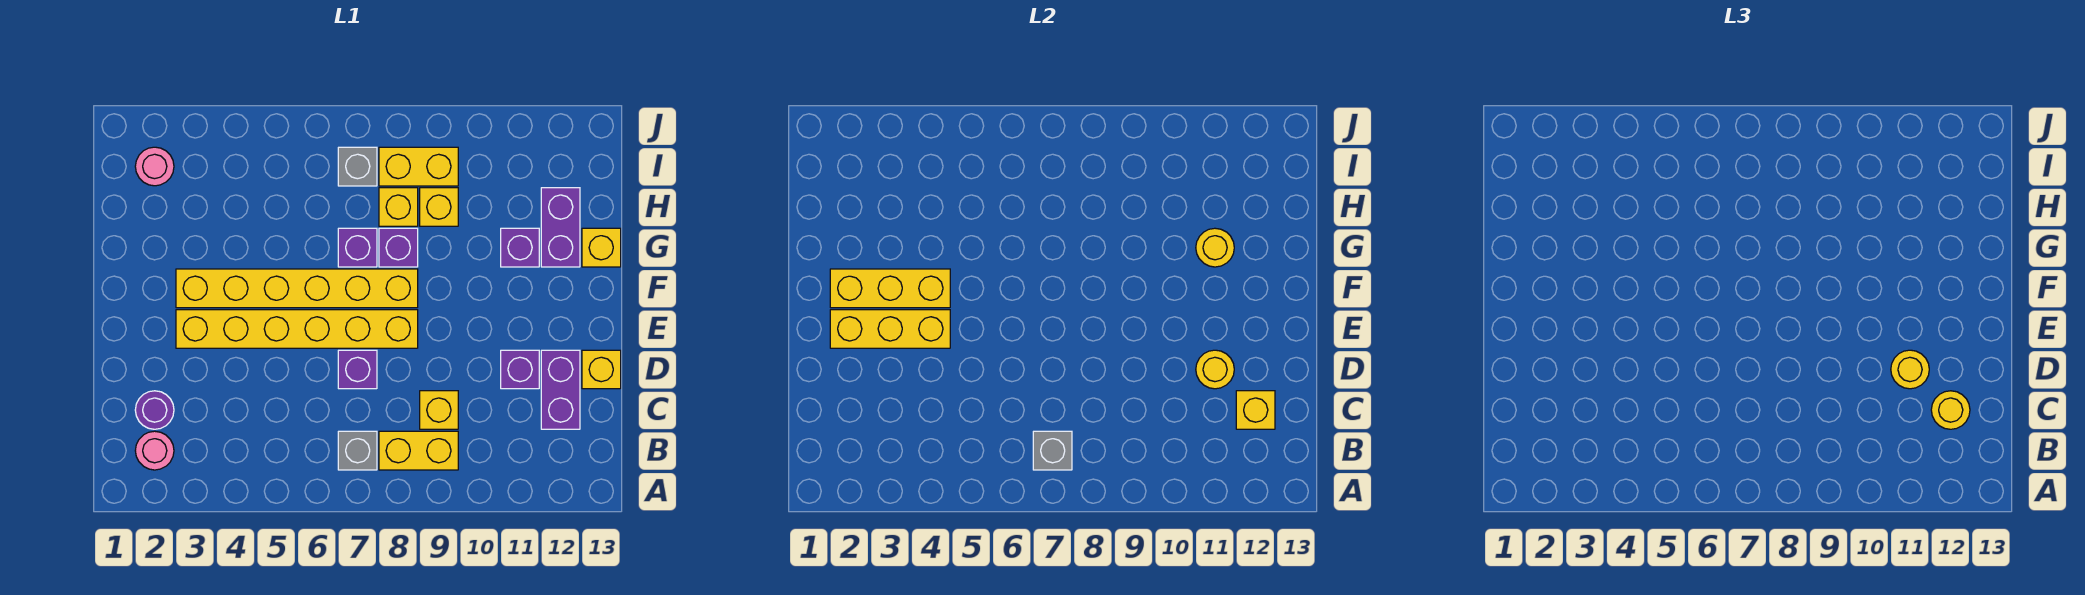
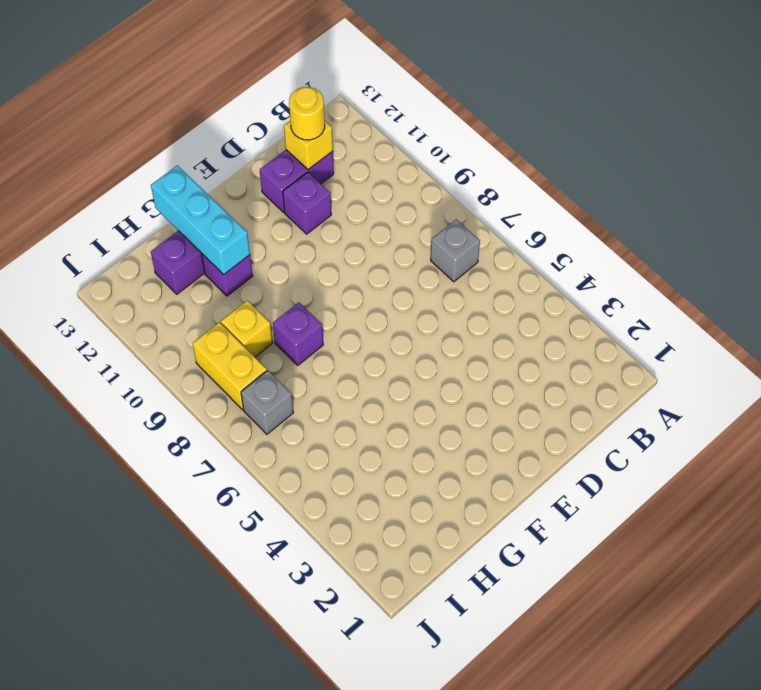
cyan brick G11:G13 level 2 -> yellow round brick G11 level 2
none -> pink round brick B2 level 1
none -> yellow brick B8:B9 level 1
none -> purple round brick C2 level 1

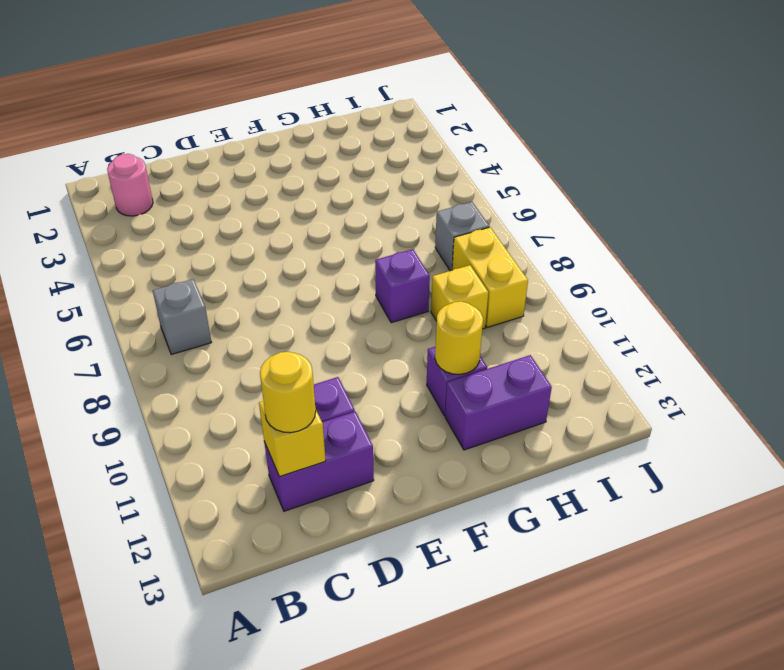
none -> yellow brick B8:B9 level 1
none -> purple round brick C2 level 1
none -> yellow brick C9 level 1

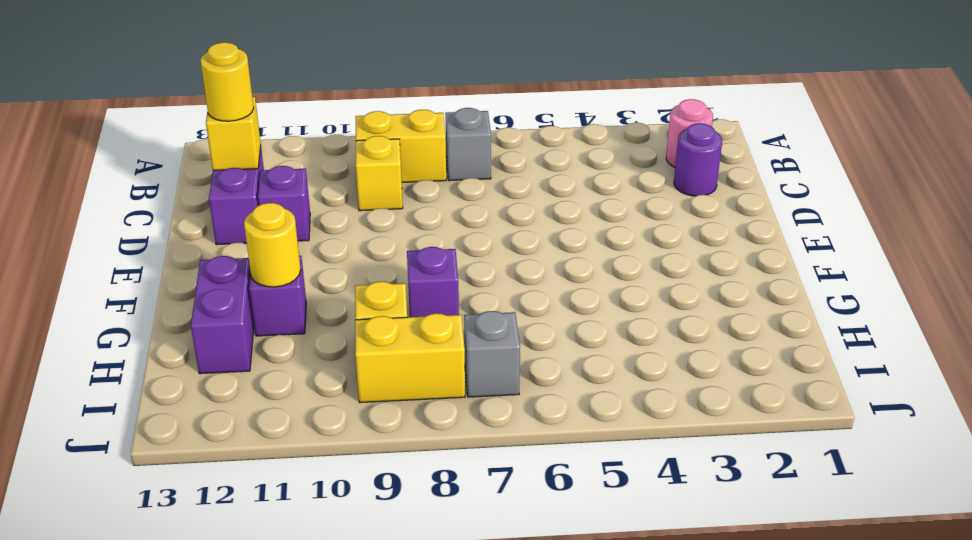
none -> purple brick D7 level 1
none -> yellow brick D13 level 1
none -> yellow brick E3:E8 level 1

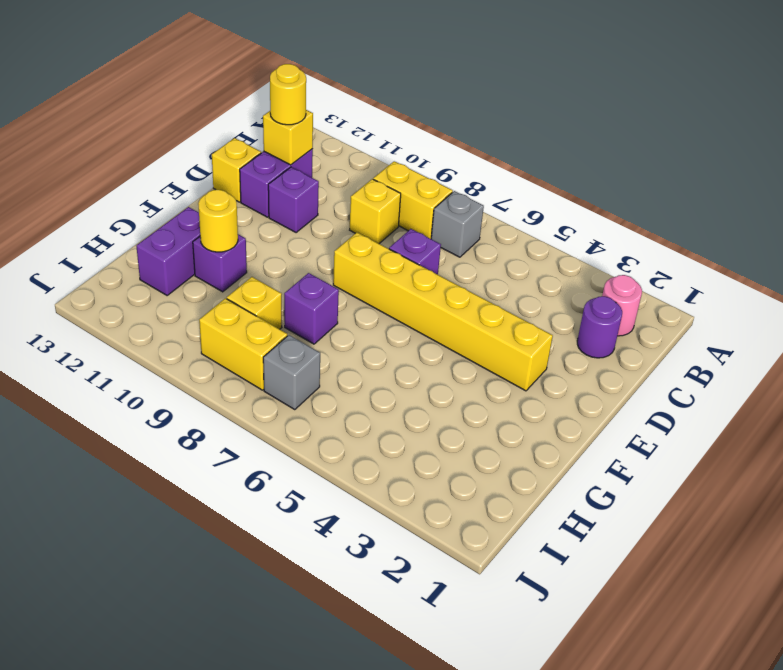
none -> yellow brick F3:F8 level 1
none -> purple brick G7 level 1
none -> yellow brick G13 level 1

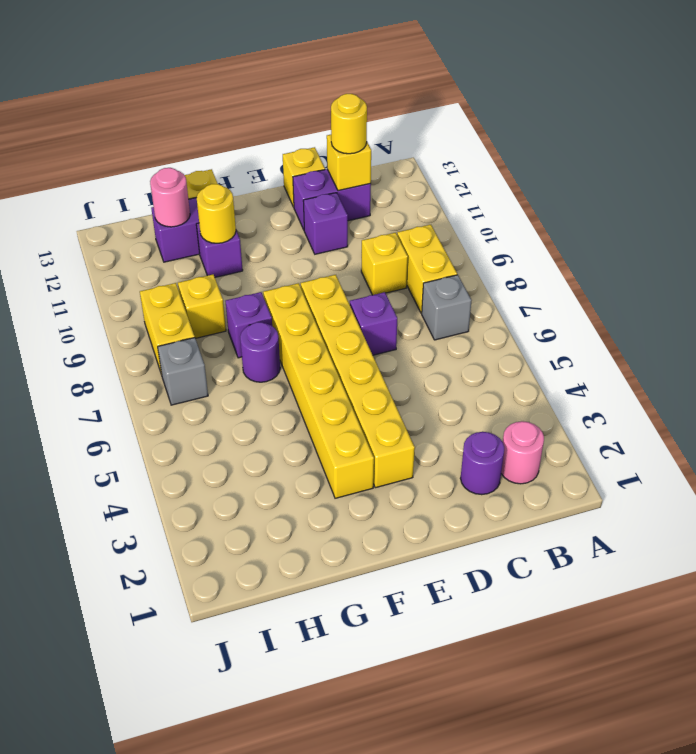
purple round brick G7 level 1 -> purple brick G7 level 1
pink round brick H12 level 2 -> pink round brick I2 level 1
none -> yellow brick H8 level 1
none -> grey brick B7 level 2
none -> yellow round brick D11 level 2

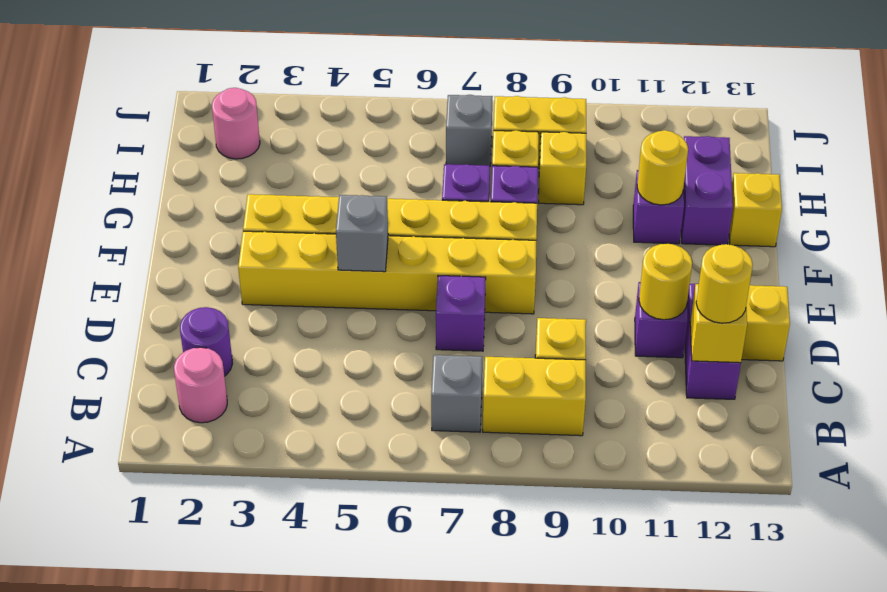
grey brick E5 level 2 -> grey brick B7 level 2
none -> yellow brick E2:E4 level 2
none -> yellow brick F2:F4 level 2
none -> yellow round brick D11 level 3

